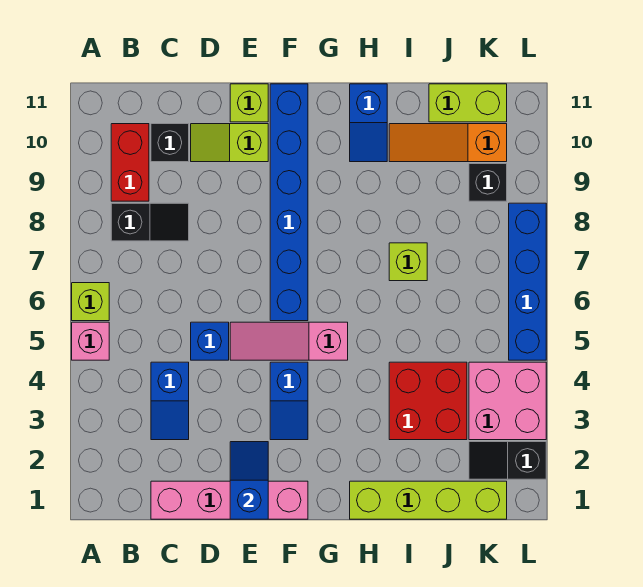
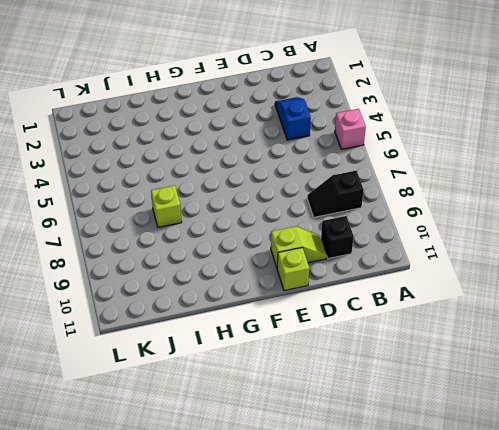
none -> lime brick A6 level 1
none -> red brick B9:B10 level 1
none -> pink brick C1:F1 level 1

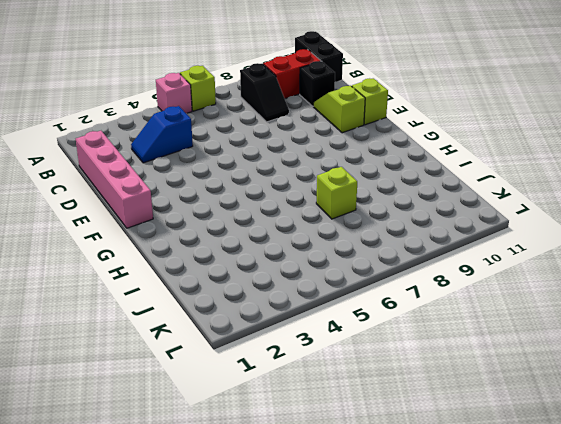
black brick A11:B11 level 1 -> none
none -> blue brick D5 level 1
none -> pink slope E5:G5 level 1 top G
none -> blue slope F3:F4 level 1 top 4

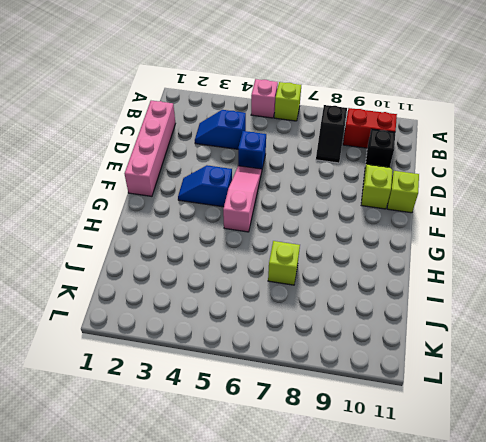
none -> blue brick F6:F11 level 1
none -> lime brick H1:K1 level 1
none -> blue slope H10:H11 level 1 top 11

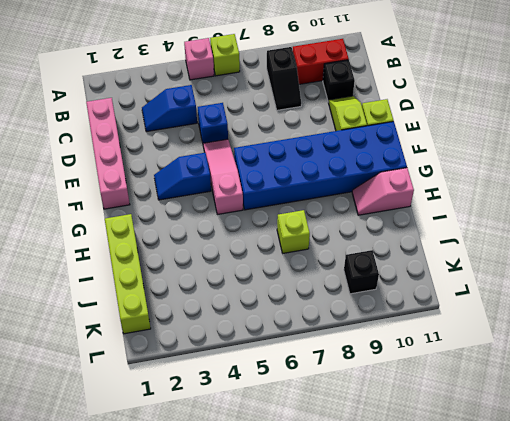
blue brick F6:G11 level 1 -> blue brick F6:F11 level 1
pink slope H10:H11 level 1 top 11 -> blue slope H10:H11 level 1 top 11
none -> red brick I3:J4 level 1
none -> orange slope I10:K10 level 1 top K
none -> lime brick J11:K11 level 1

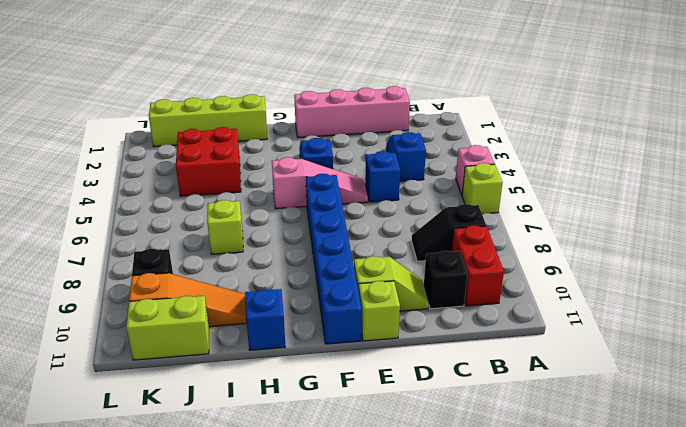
none -> black slope K2:L2 level 1 top L
none -> pink brick K3:L4 level 1
none -> blue brick L5:L8 level 1

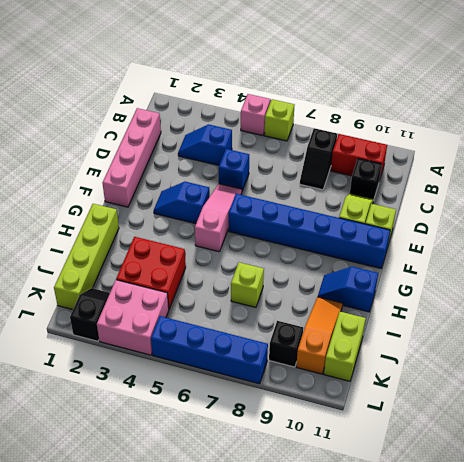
none -> blue slope E1:E2 level 2 top 1

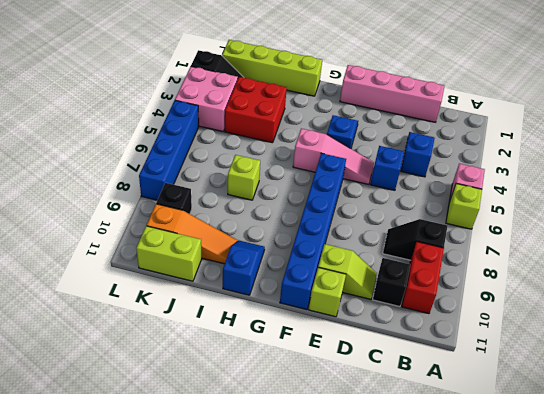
none -> blue slope E1:E2 level 2 top 1

